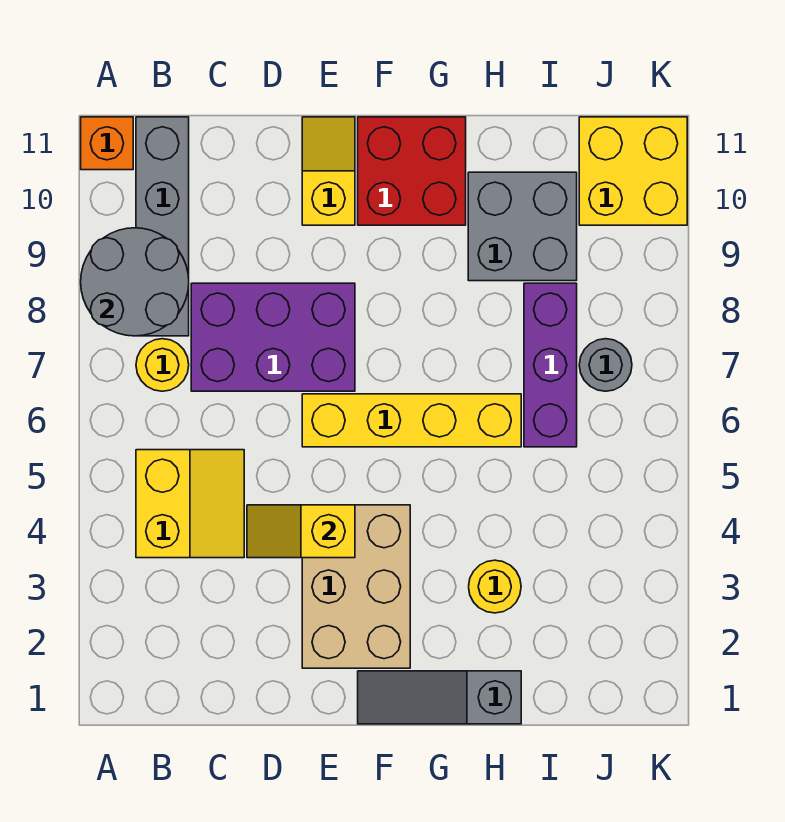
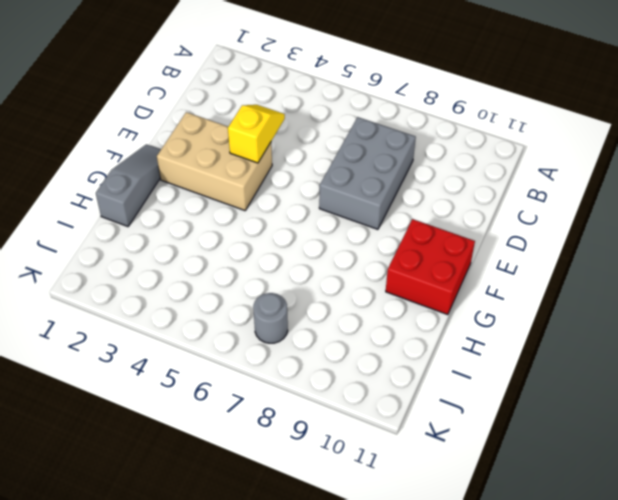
grey brick C7:E8 level 1 -> purple brick C7:E8 level 1
none -> orange brick A11 level 1
none -> yellow slope B4:C5 level 1 top B
none -> yellow round brick B7 level 1

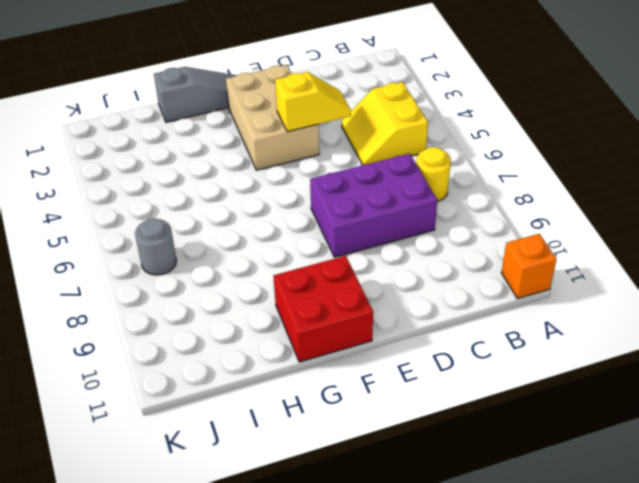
none -> grey brick B8:B11 level 1
none -> yellow brick E6:H6 level 1
none -> yellow slope E10:E11 level 1 top 10

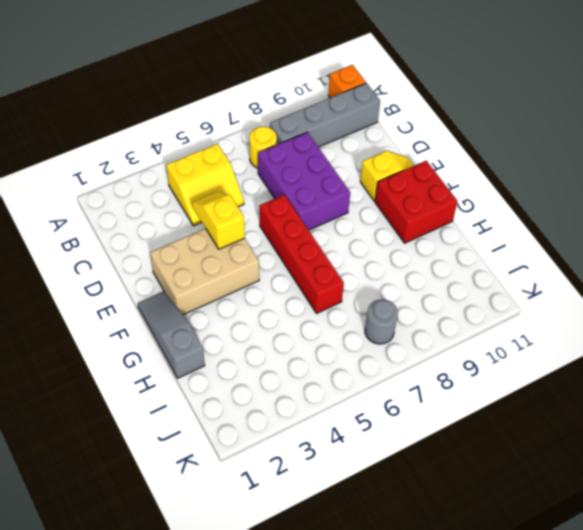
red brick E6:H6 level 1 -> yellow brick E6:H6 level 1
none -> yellow round brick H3 level 1
none -> grey brick H9:I10 level 1
none -> purple brick I6:I8 level 1

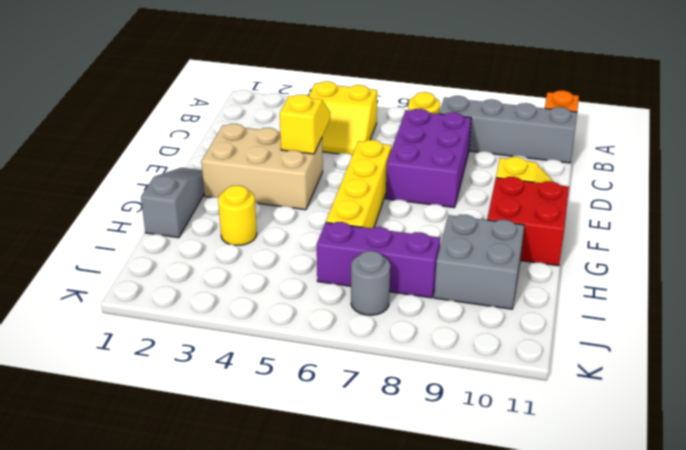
none -> yellow brick J10:K11 level 1
none -> grey round brick A8:B9 level 2

